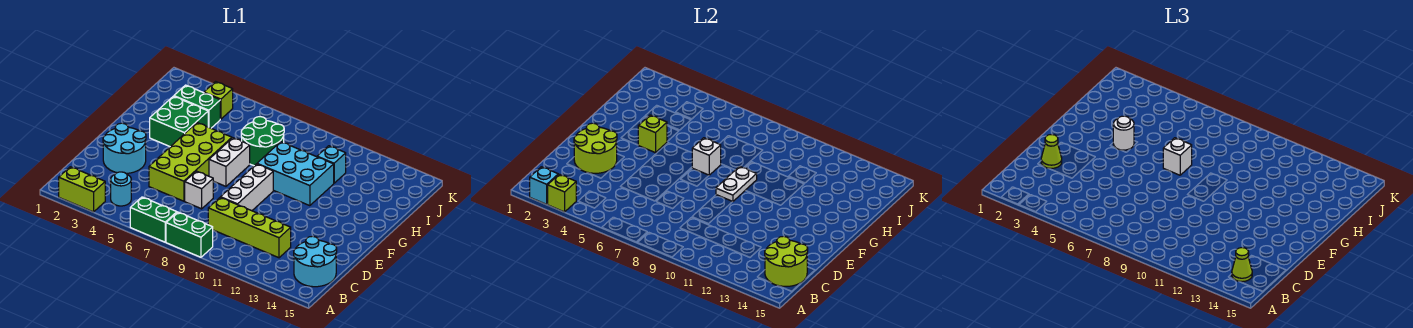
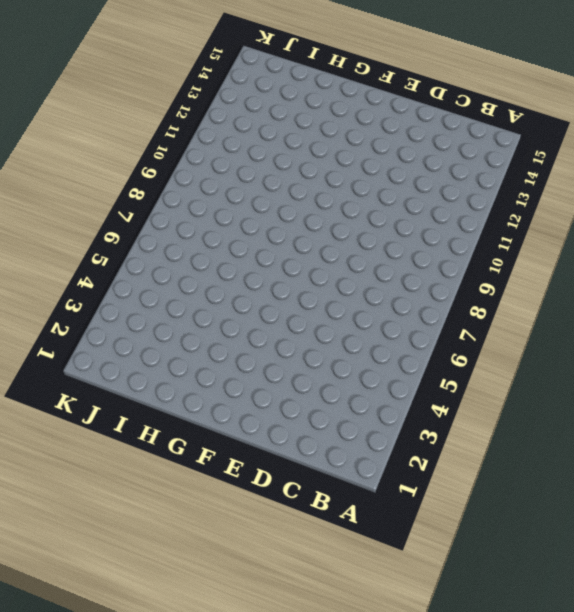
none -> lime brick A2:A3 level 1
none -> green brick A6:A7 level 1
none -> green brick A8:A9 level 1

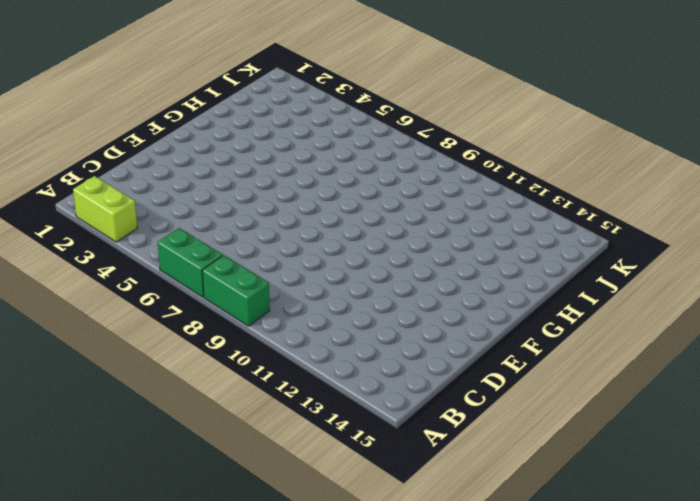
none -> cyan round brick B4 level 1
none -> cyan round brick B14:C15 level 1
none -> lime brick C9:C12 level 1

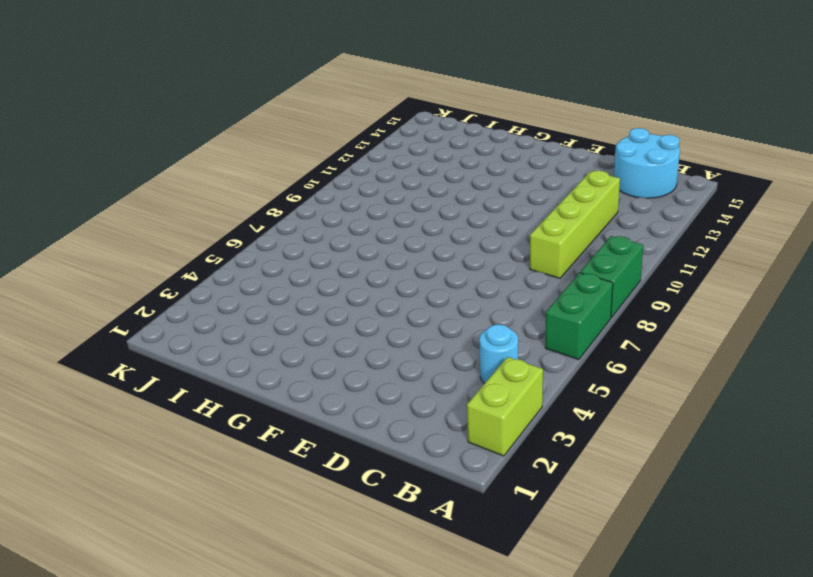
none -> cyan round brick D2:E3 level 1
none -> lime brick D5:G6 level 1
none -> white brick D7 level 1

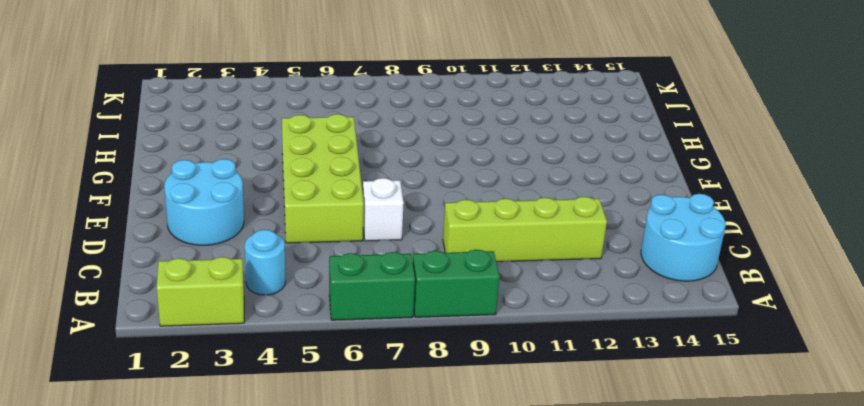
none -> white brick D9:F9 level 1
none -> white brick F7:G7 level 1
none -> green brick G3:H4 level 1

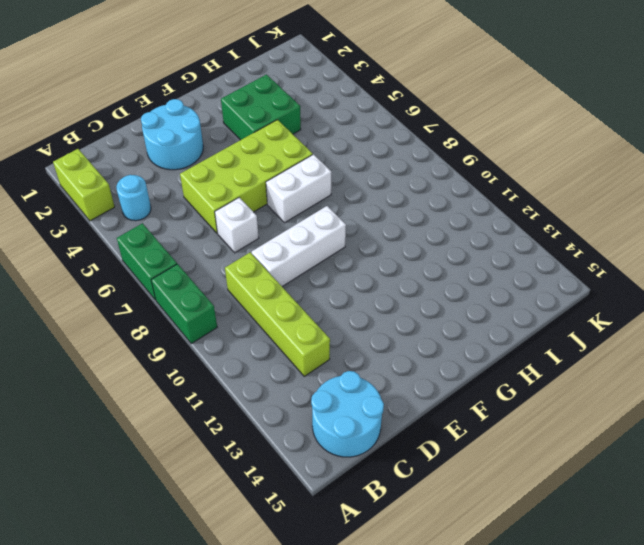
none -> cyan brick G9:H11 level 1
none -> green round brick H7:I8 level 1
none -> green brick I3:I4 level 1

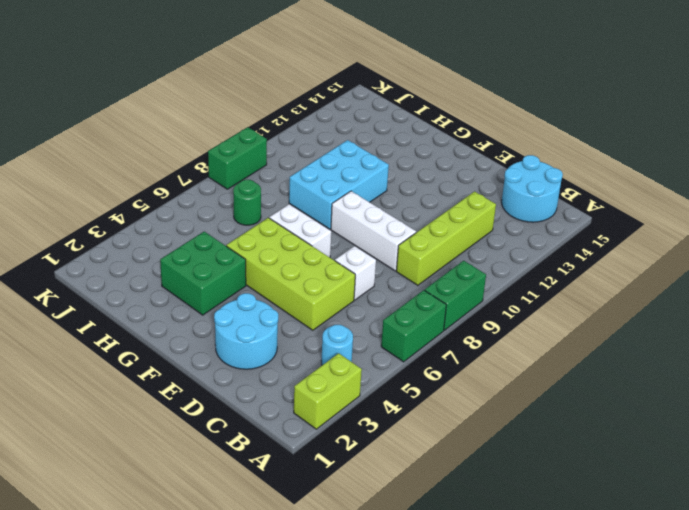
green round brick I7 level 1 -> green round brick H7:I8 level 1
green brick K8:K9 level 1 -> green brick I3:I4 level 1
none -> cyan brick I11 level 1
none -> lime brick J4 level 1
none -> cyan brick A2 level 2

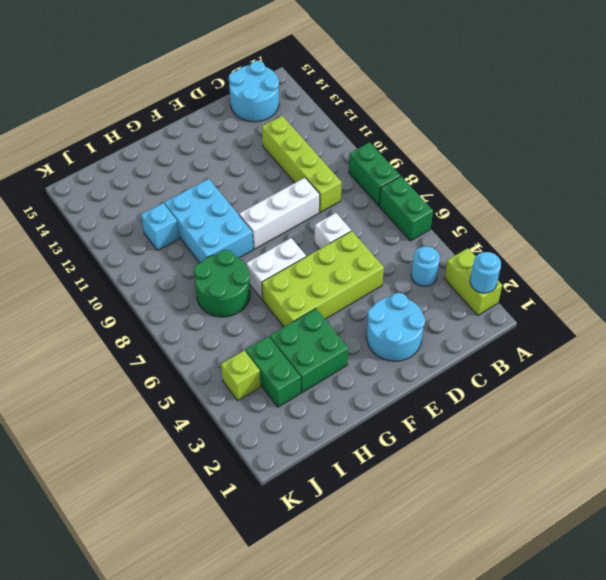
cyan round brick A2 level 2 -> cyan brick A2 level 2
none -> lime brick A3 level 2
none -> lime round brick B14:C15 level 2
none -> lime round brick D2:E3 level 2

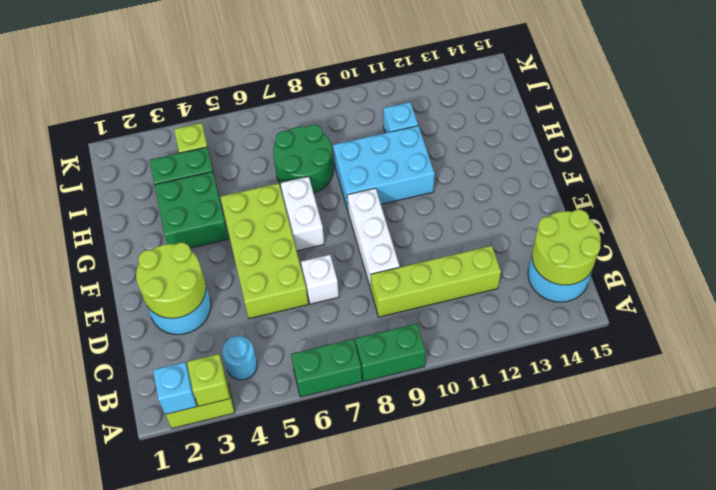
none -> white plate F9:G9 level 2
none -> lime brick G4 level 2
none -> white brick G7 level 2

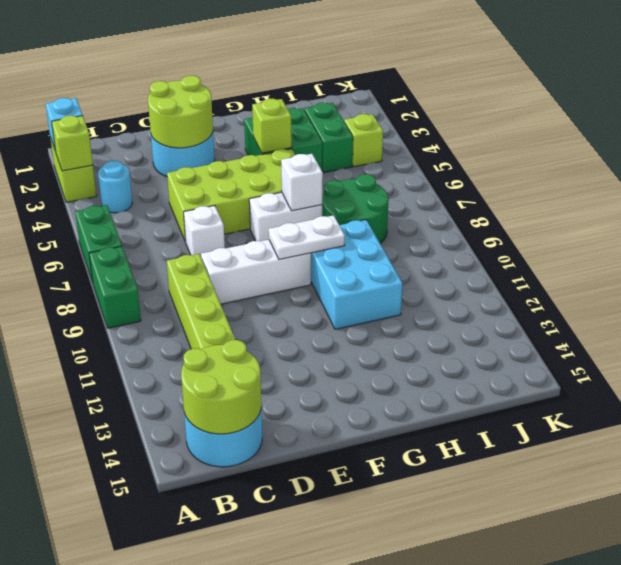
none -> cyan brick I11 level 1
none -> lime cone B14 level 3
none -> lime cone D2 level 3

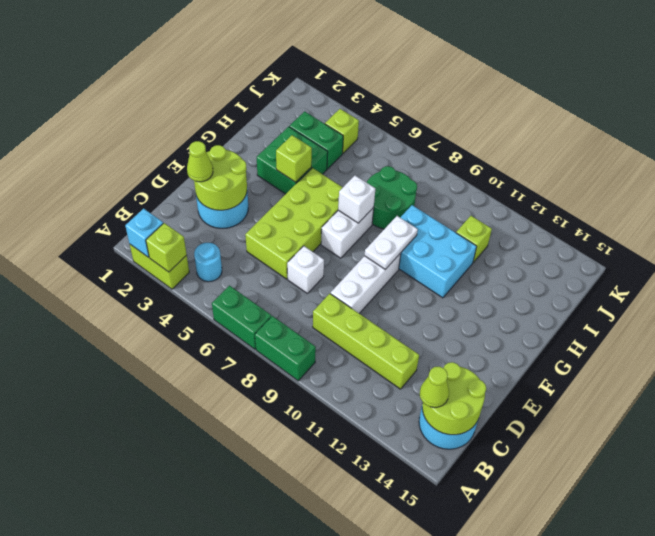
lime brick I11 level 1 -> cyan brick I11 level 1
none -> white round brick G4 level 3
none -> white brick G7 level 3

